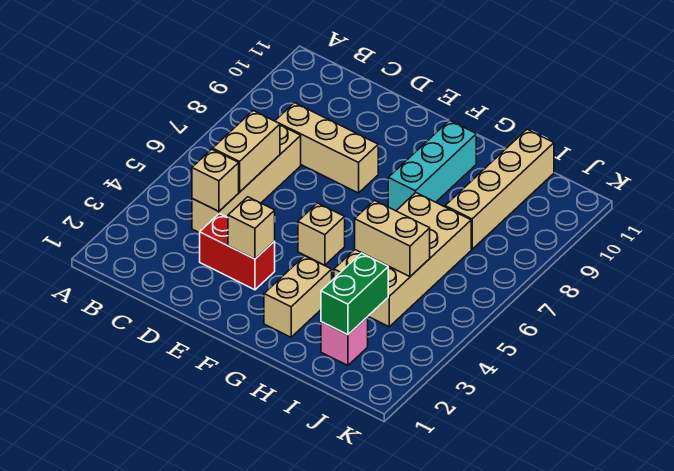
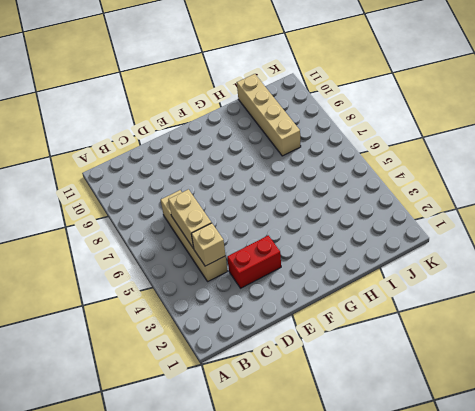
none -> tan brick C8:E8 level 1
none -> tan brick F5 level 1
none -> tan brick G2:G3 level 1

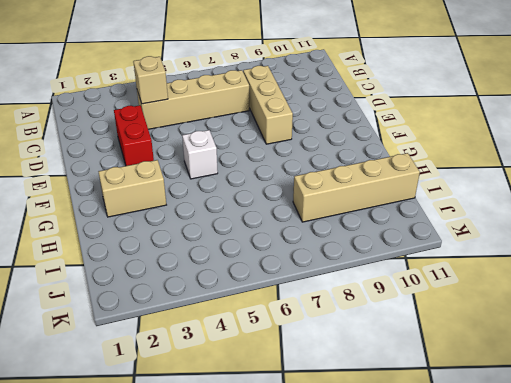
white brick F5 level 1 -> tan brick F5 level 1
none -> cyan brick G8:G10 level 1
none -> tan brick H4:I7 level 1
none -> pink brick I2 level 1

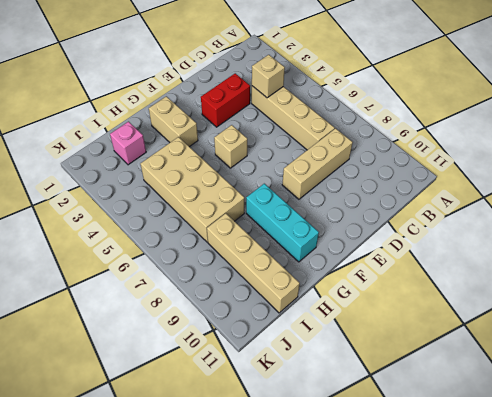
none -> tan brick C5:C6 level 2
none -> tan brick E3 level 2
none -> tan brick H5:I5 level 2

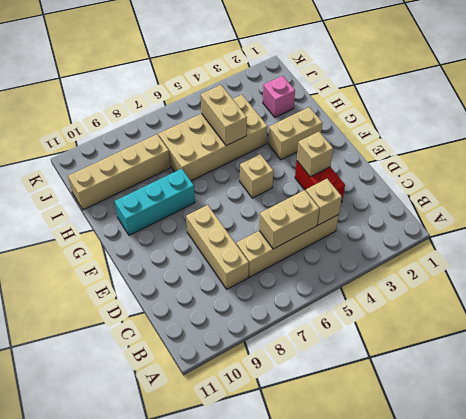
none -> green brick I2:I3 level 2

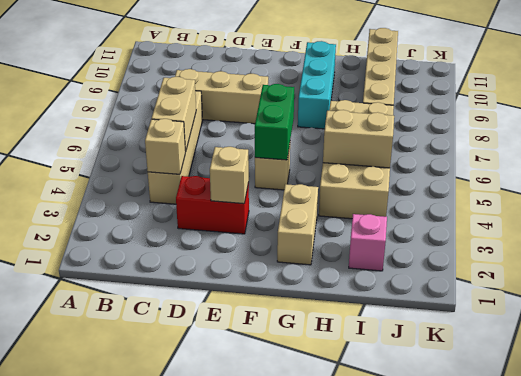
green brick F5:F6 level 2 -> green brick I2:I3 level 2

